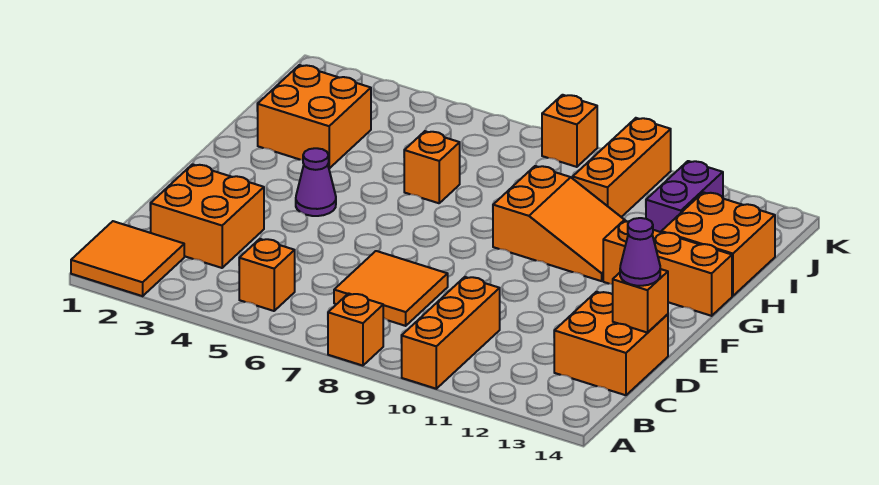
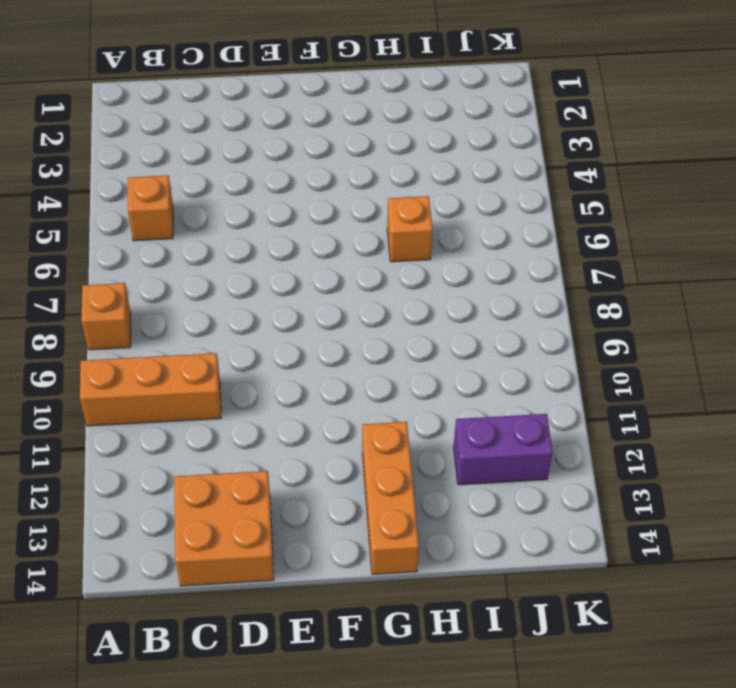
none -> orange tile A1:B2 level 1
none -> orange brick C2:D3 level 1
none -> orange tile C7:D8 level 1

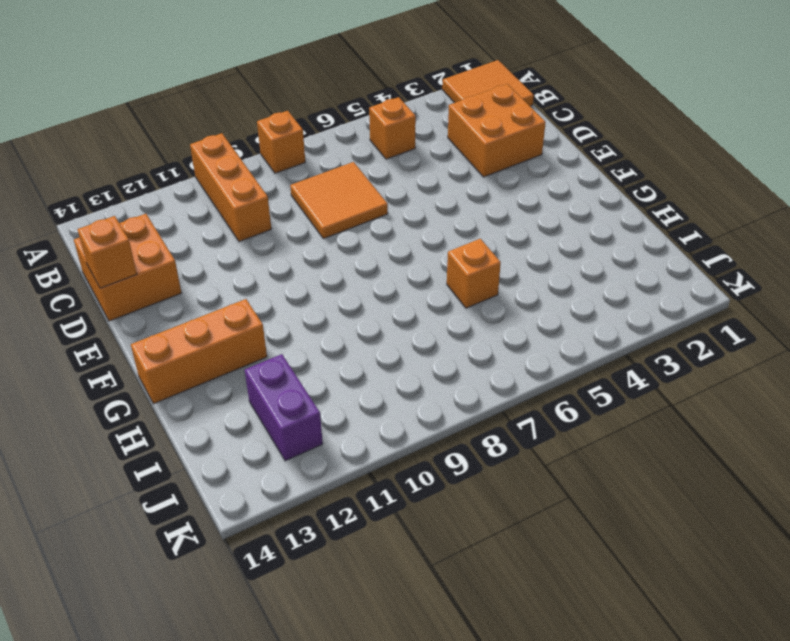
none -> purple cone F4 level 1
none -> orange slope G9:H11 level 1 top 9
none -> orange brick H2:I3 level 1

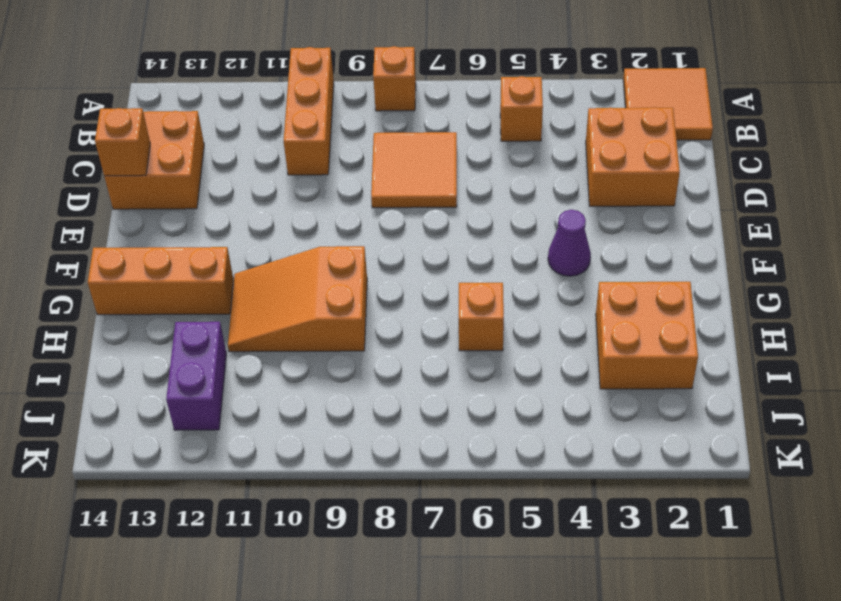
none -> orange brick H13:I14 level 1
none -> orange brick I10:K10 level 1
none -> orange brick K8 level 1

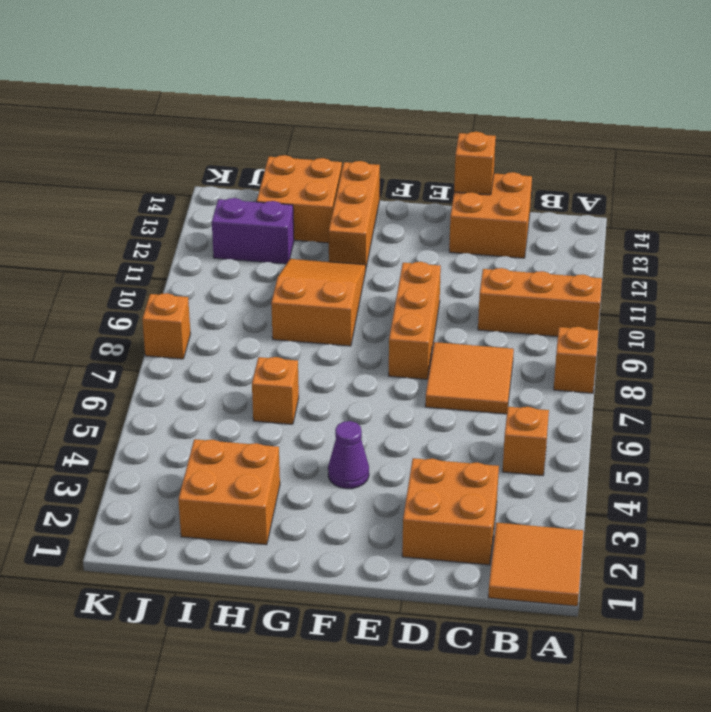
orange brick E8:E10 level 1 -> orange brick I10:K10 level 1
none -> purple cone D14 level 3

